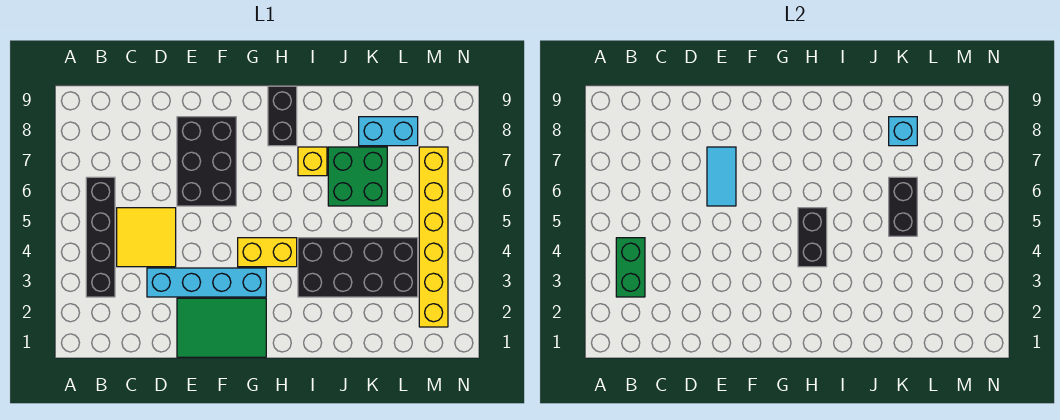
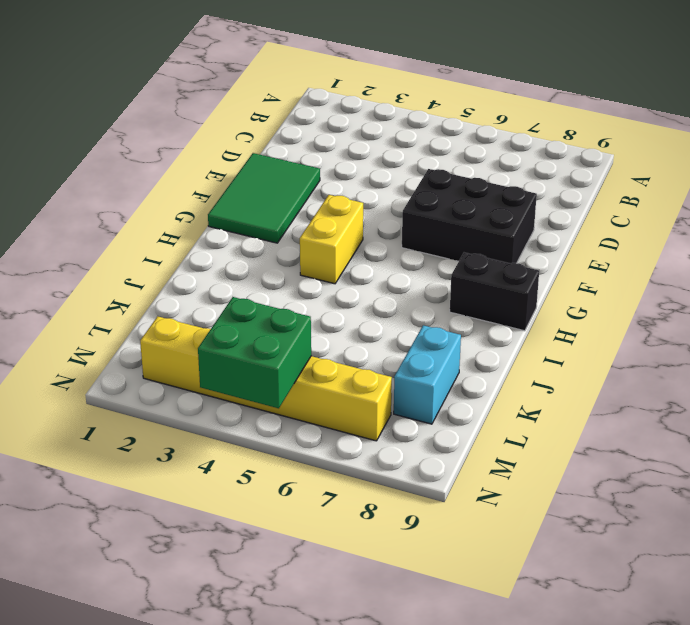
green brick M4:N5 level 2 -> green brick J6:K7 level 1
none -> black brick B3:B6 level 1
none -> yellow tile C4:D5 level 1
none -> cyan brick D3:G3 level 1

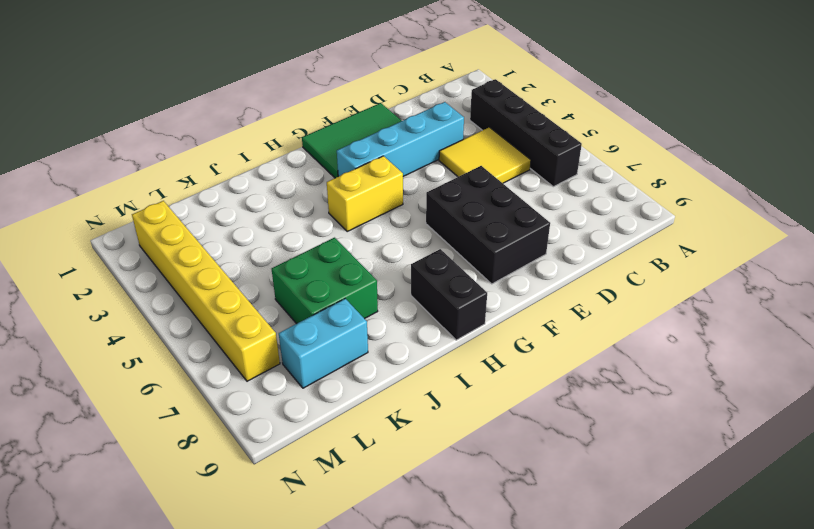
none -> black brick I3:L4 level 1
none -> yellow brick I7 level 1
none -> green brick B3:B4 level 2

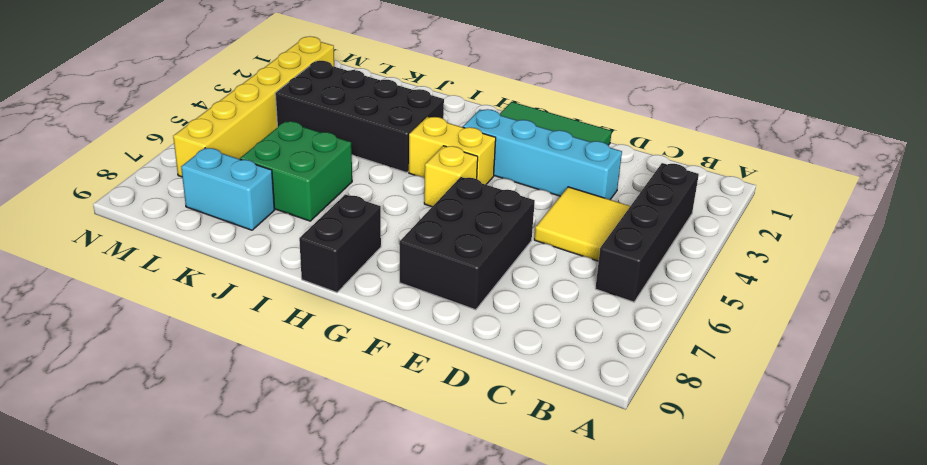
yellow brick G5 level 1 -> yellow brick I7 level 1
none -> green brick B3:B4 level 2
none -> cyan tile E6:E7 level 2
none -> black brick H4:H5 level 2

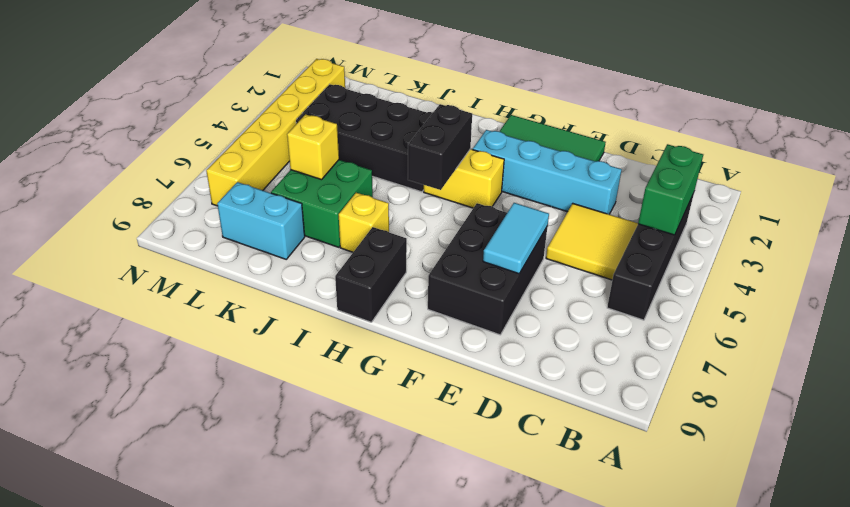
yellow brick K6 level 2 -> black brick K5:K6 level 2
none -> cyan brick K8 level 2

